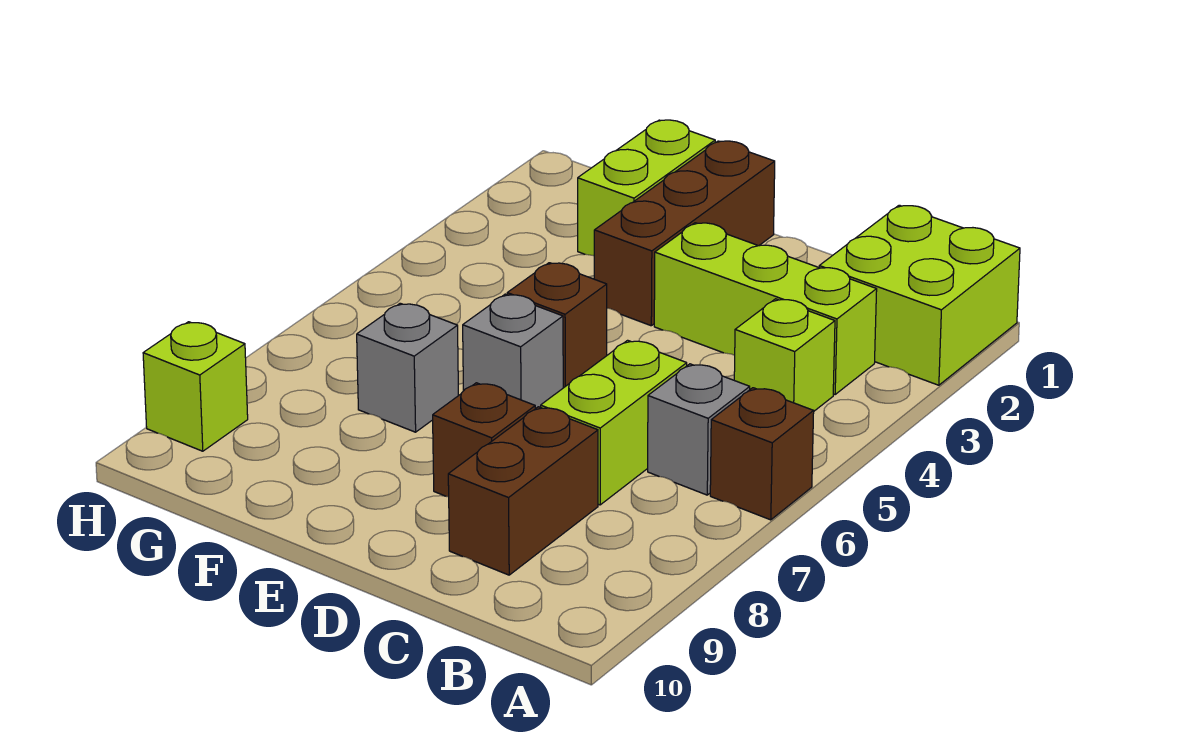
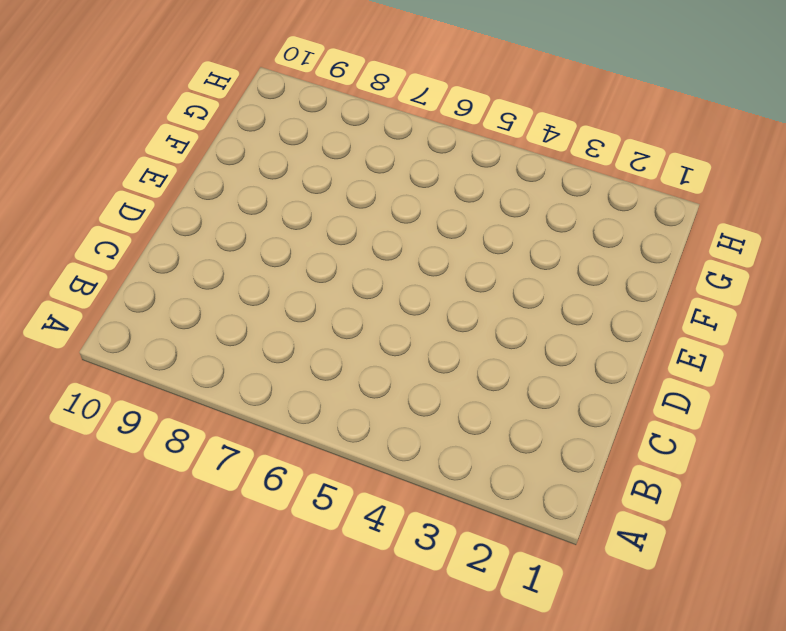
none -> lime brick A1:B2 level 1
none -> brown brick A6 level 1
none -> lime brick B3:D3 level 1

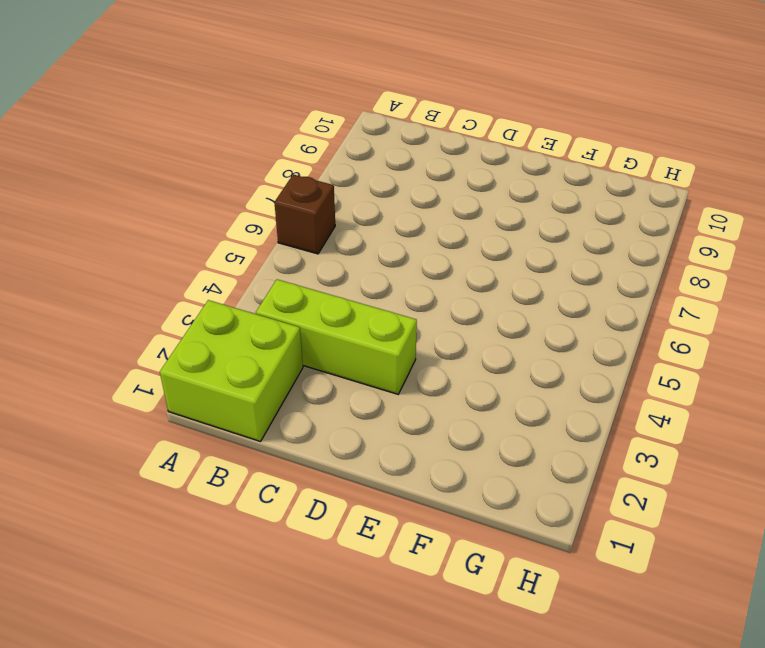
none -> lime brick B4 level 1
none -> grey brick B6 level 1
none -> lime brick C6:C7 level 1

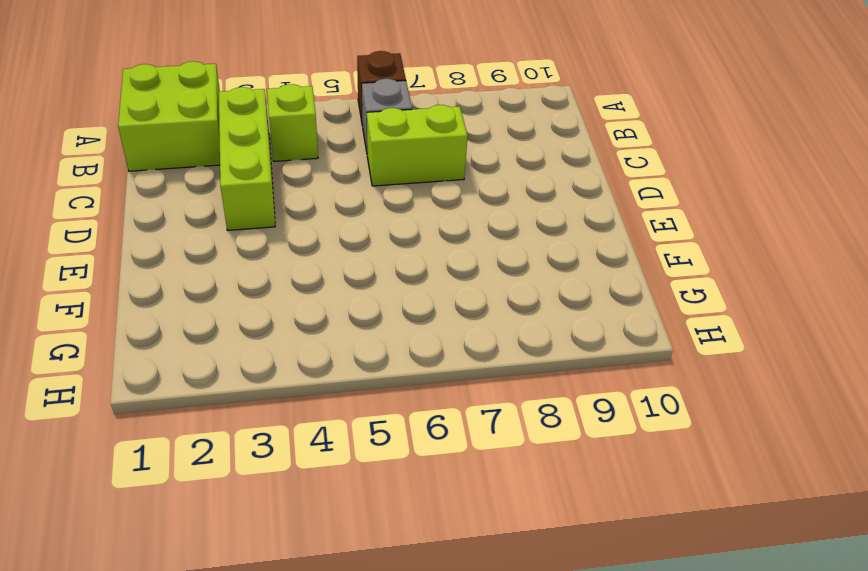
none -> brown brick C8:C9 level 1
none -> brown brick D8 level 1
none -> brown brick E1:E3 level 1

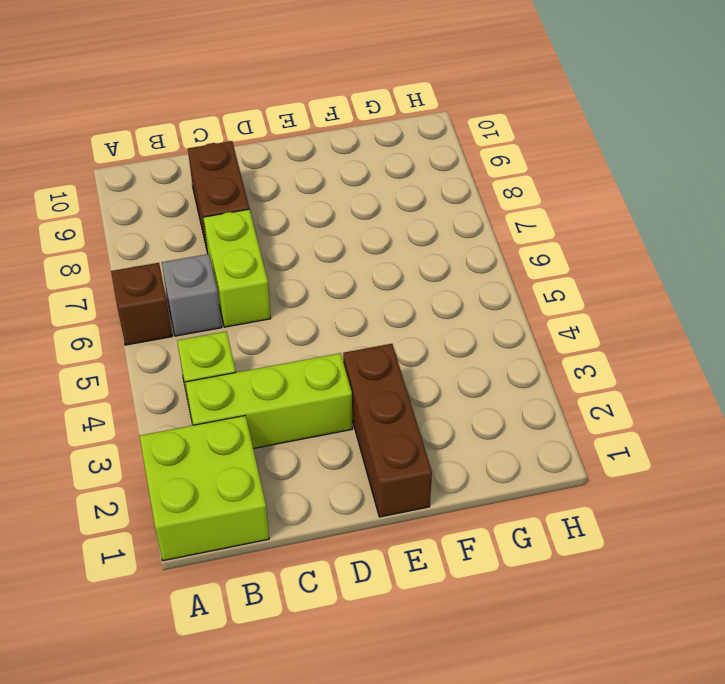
none -> brown brick D8 level 1
none -> brown brick E5 level 1
none -> grey brick E6 level 1

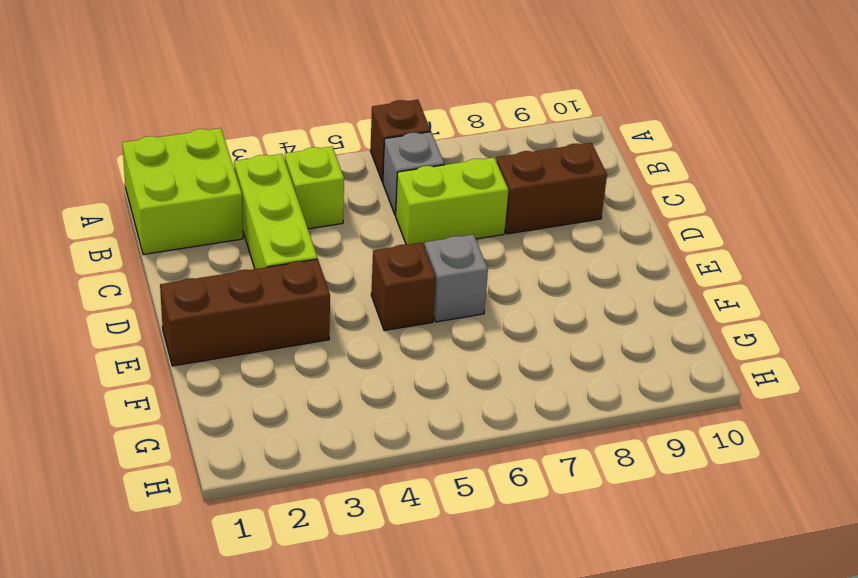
none -> brown brick D8 level 1
none -> lime brick F1:F2 level 1
none -> grey brick F7 level 1

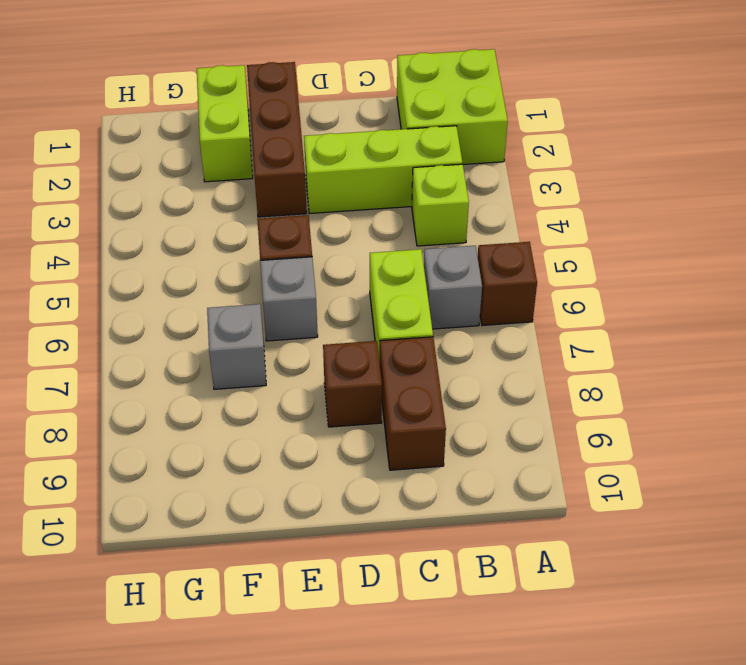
none -> lime brick H9 level 1

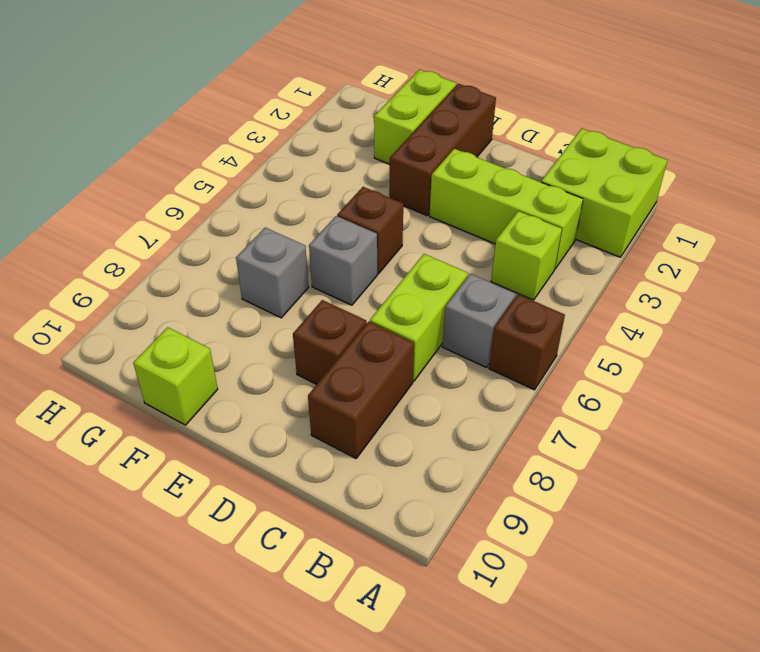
lime brick F10 level 1 -> lime brick H9 level 1

